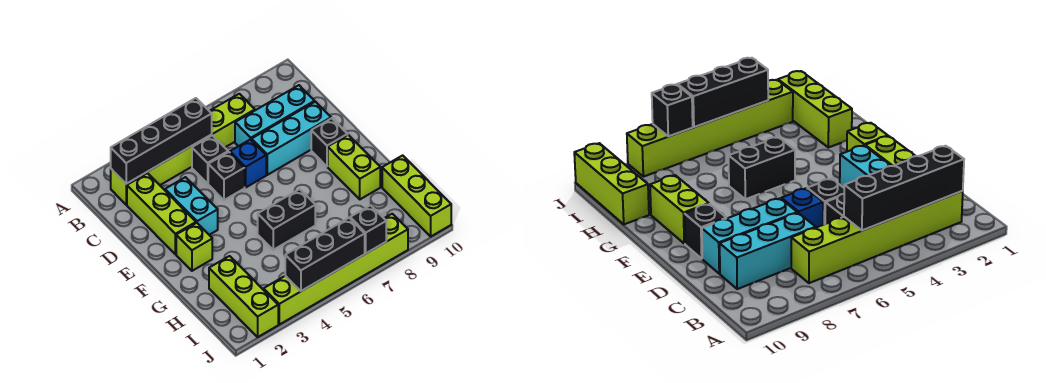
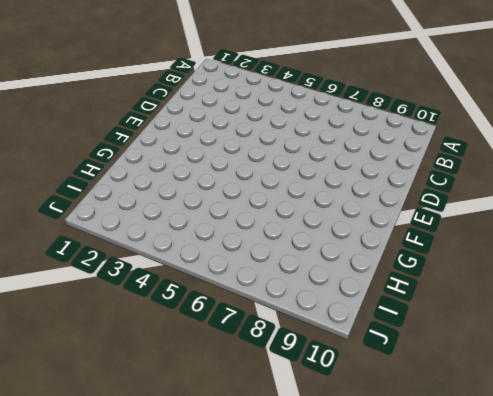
none -> lime brick B2:B7 level 1
none -> lime brick C2:E2 level 1
none -> black brick C5 level 1

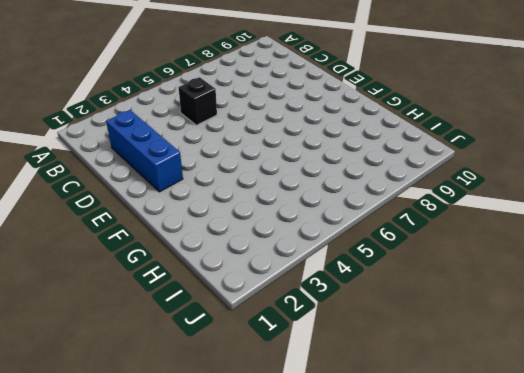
blue brick C2:E2 level 1 -> lime brick C2:E2 level 1
none -> lime brick B2:B7 level 1
none -> cyan brick C7:C9 level 1
none -> cyan brick D3:E3 level 1

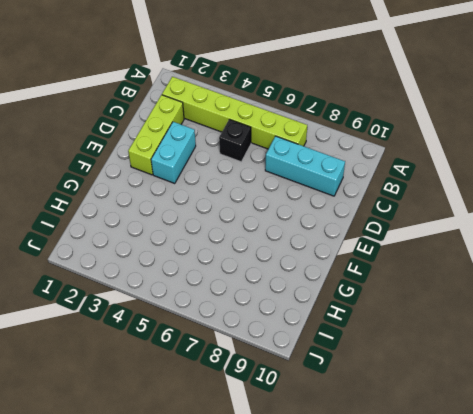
none -> black brick D5 level 1
none -> blue brick D6 level 1
none -> cyan brick D7:D9 level 1

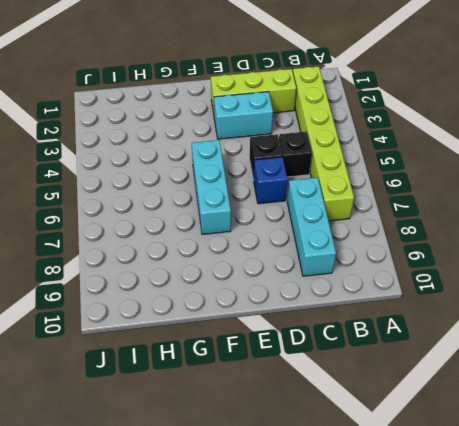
cyan brick F5:F7 level 1 -> cyan brick D7:D9 level 1
none -> black brick E9 level 1
none -> lime brick F2 level 1
none -> lime brick F9:G9 level 1

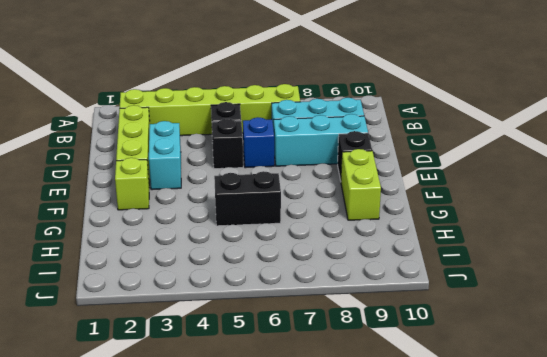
none -> lime brick H2:J2 level 1
none -> lime brick H10:J10 level 1
none -> lime brick J3:J8 level 1

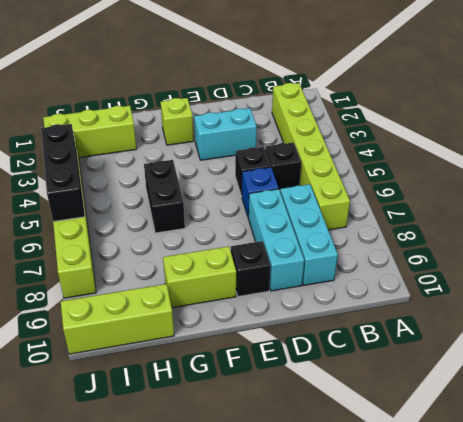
none -> lime brick C2:E2 level 1
none -> black brick B2:B5 level 2
none -> black brick J7 level 2

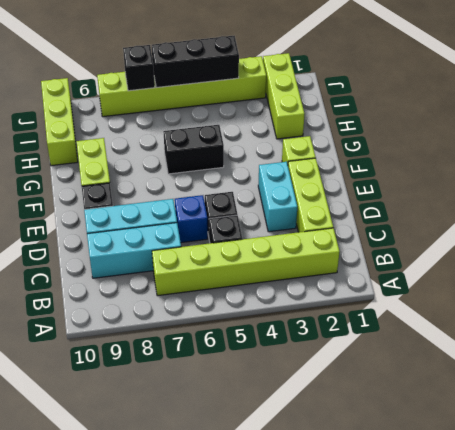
none -> black brick B2:B5 level 2

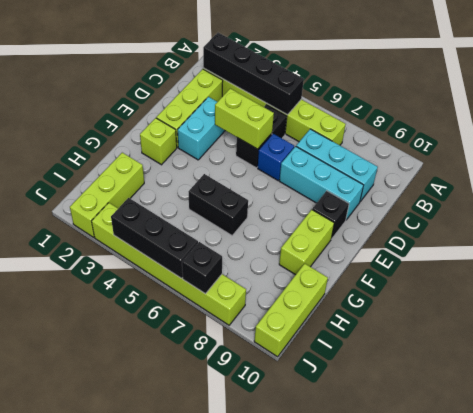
lime brick D4:D5 level 2 -> none

